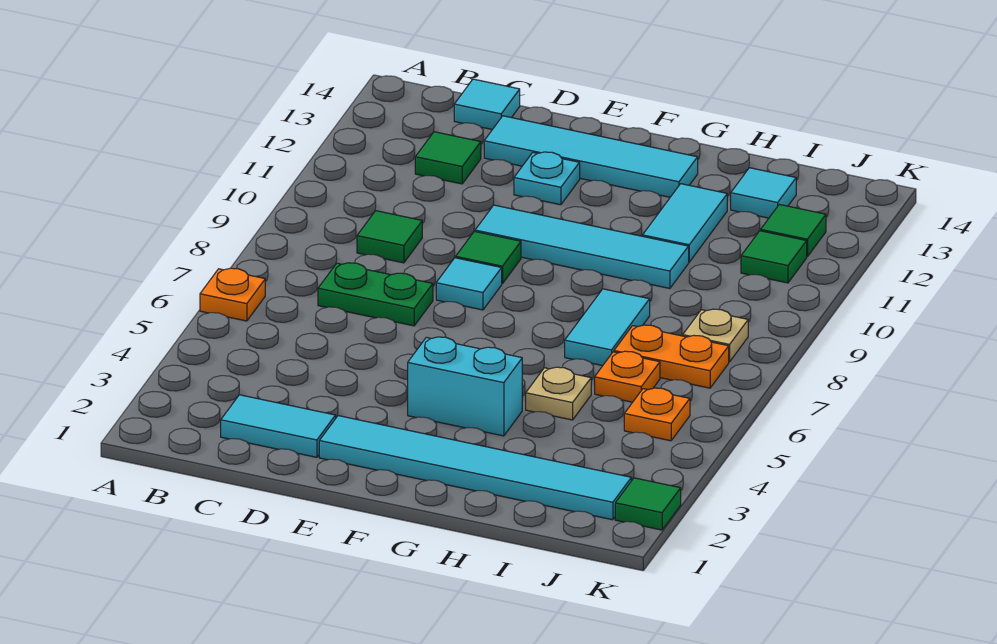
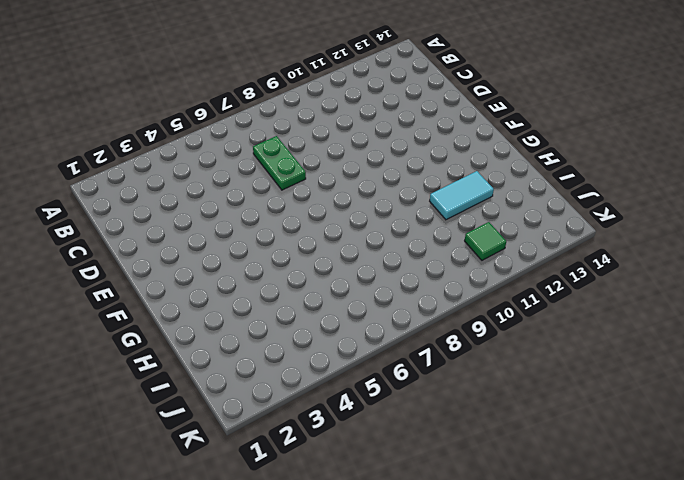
none -> orange plate A6 level 1
none -> cyan tile C2:D2 level 1
none -> green tile C9 level 1

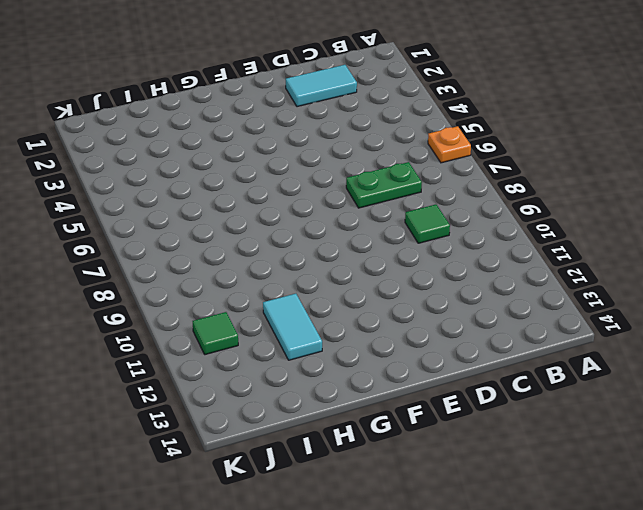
none -> green tile C12 level 1
none -> cyan tile C14 level 1
none -> cyan tile D13:G13 level 1

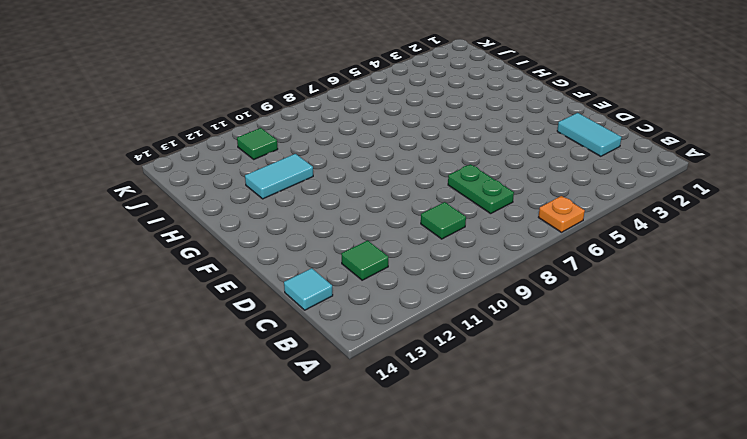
none -> cyan tile D13:G13 level 1
none -> cyan tile E2:J2 level 1
none -> cyan tile E8 level 1

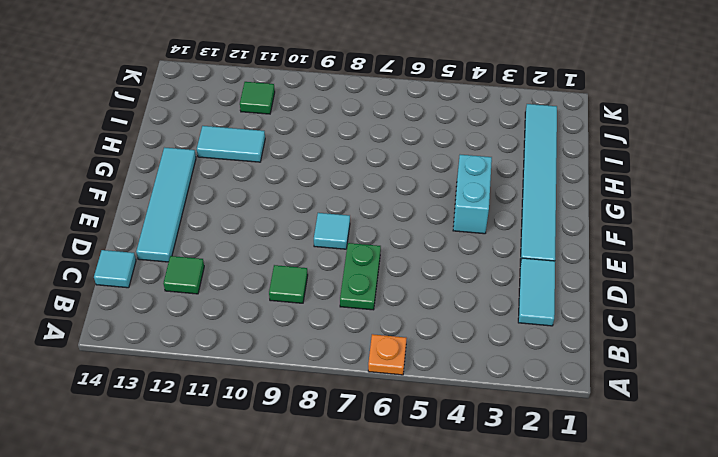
none -> green tile E9 level 1
none -> cyan tile E10:H10 level 1
none -> cyan plate E12 level 1

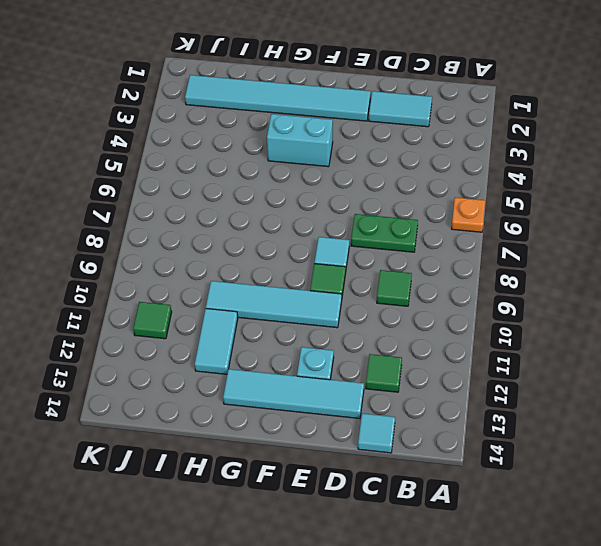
none -> tan plate H5 level 1
none -> cyan tile H7:H8 level 1
none -> orange plate I6 level 1

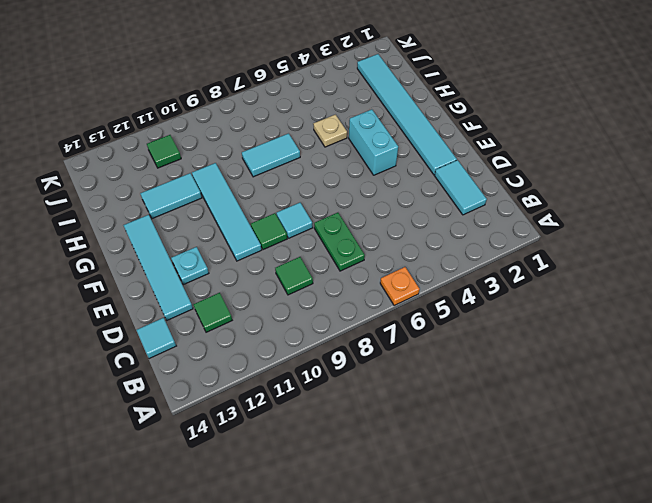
none -> orange plate I6 level 1
none -> orange plate I7:J7 level 1
none -> cyan tile I13 level 1

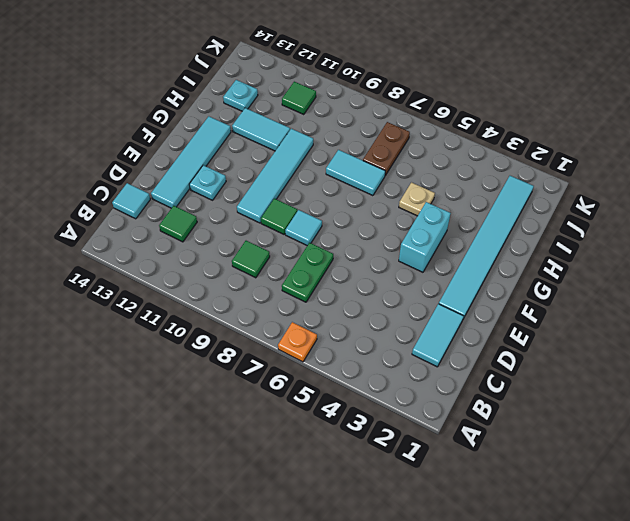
brown plate I7:J7 level 1 -> orange plate I7:J7 level 1
cyan plate I13 level 1 -> cyan tile I13 level 1
none -> orange plate I6 level 1
none -> orange plate J5 level 1
none -> tan plate J8 level 1

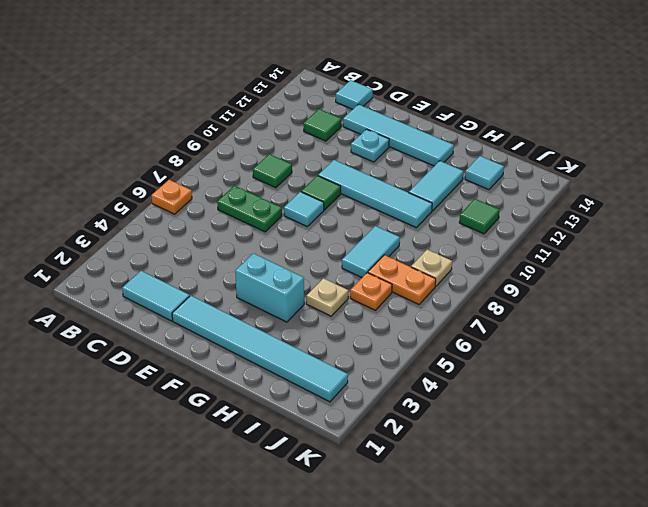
none -> orange plate J5 level 1
none -> green tile J12 level 1
none -> green tile K2 level 1

